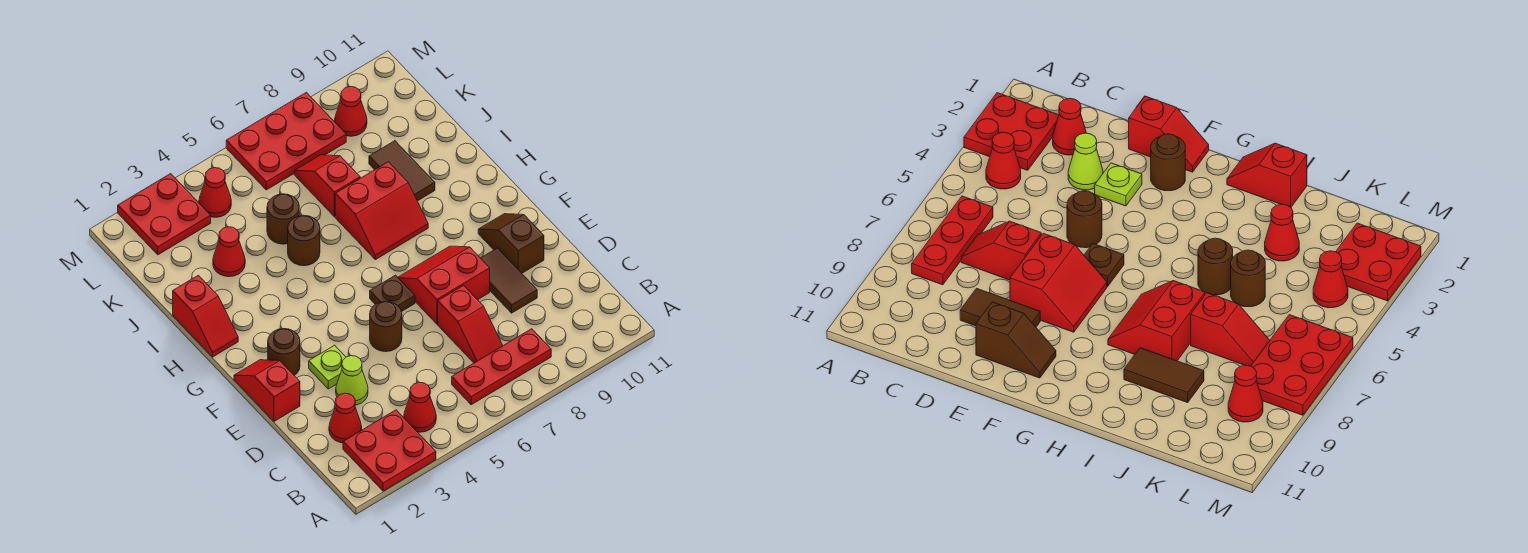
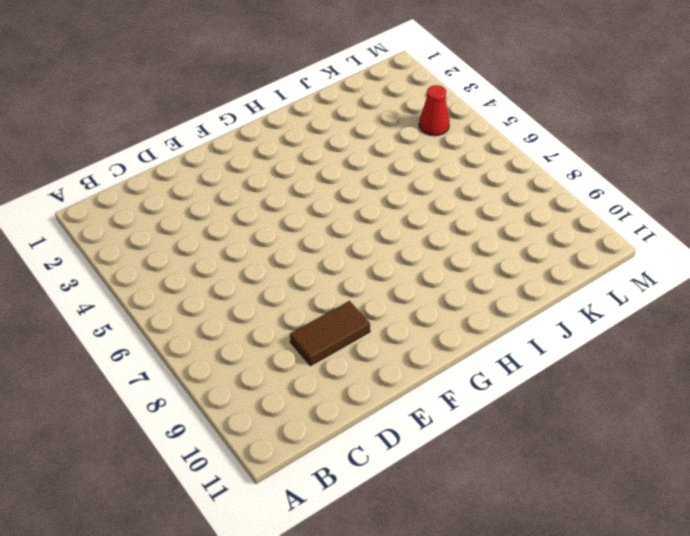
none -> red plate A2:B3 level 1
none -> red cone B4 level 1
none -> red plate B6:B8 level 1

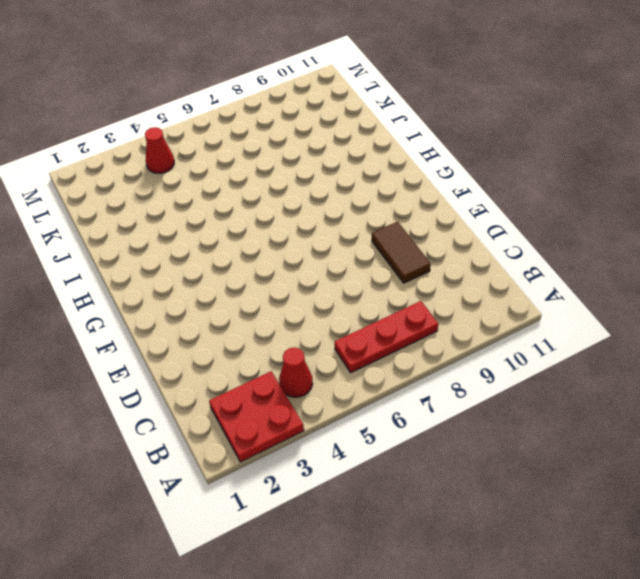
none -> red cone C2 level 1
none -> red slope C7:D7 level 1 top D
none -> lime cone D3 level 1

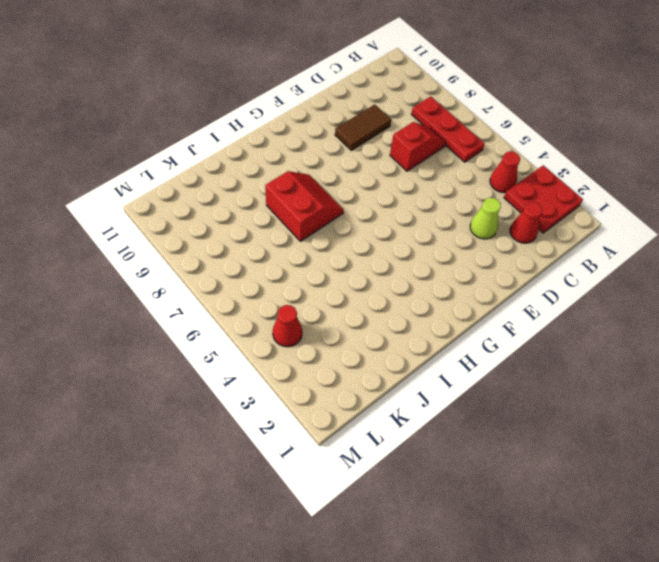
none -> red slope E1:F1 level 1 top E
none -> lime plate E3 level 1
none -> brown round brick E5 level 1

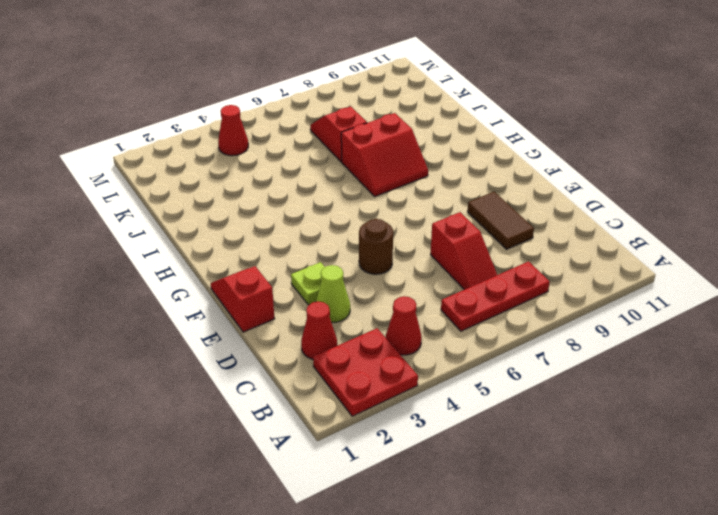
none -> red slope E7:F8 level 1 top E
none -> brown slope E10:F10 level 1 top E
none -> brown round brick F2 level 1

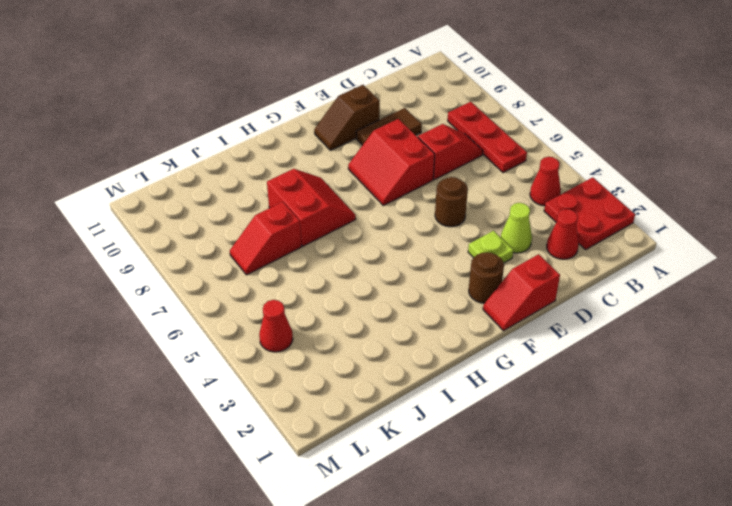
none -> brown plate F6 level 1
none -> red slope H1:I1 level 1 top I
none -> brown round brick I5 level 1

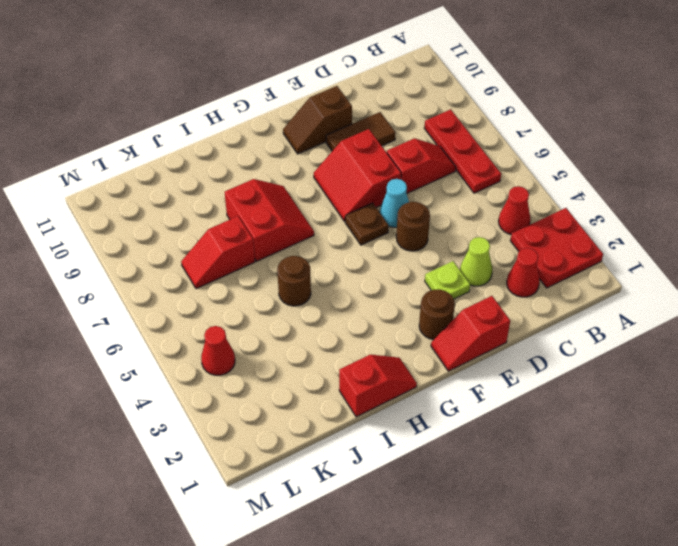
cyan cone E6 level 1 -> none
none -> brown tile I9:J9 level 1
none -> red cone J3 level 1
none -> brown round brick J5 level 1

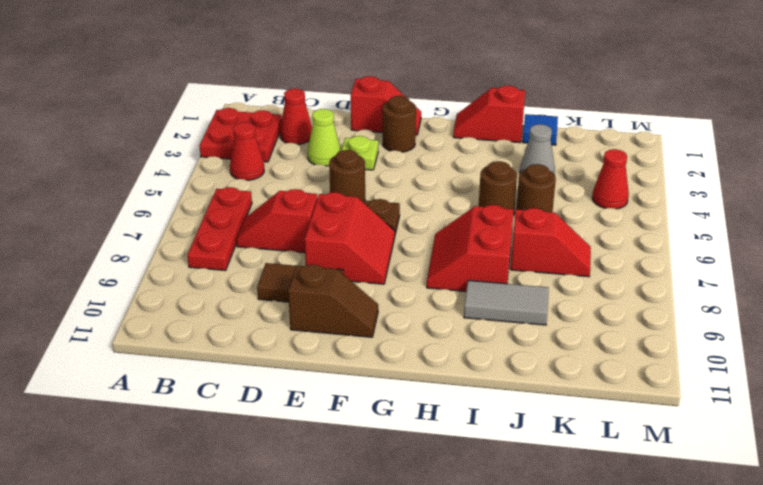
grey tile I9:J9 level 1 -> brown tile I9:J9 level 1
blue tile J1 level 1 -> none
grey cone J3 level 1 -> red cone J3 level 1
none -> red plate L2:M3 level 1
none -> red plate L6:M8 level 1
none -> red cone L9 level 1

